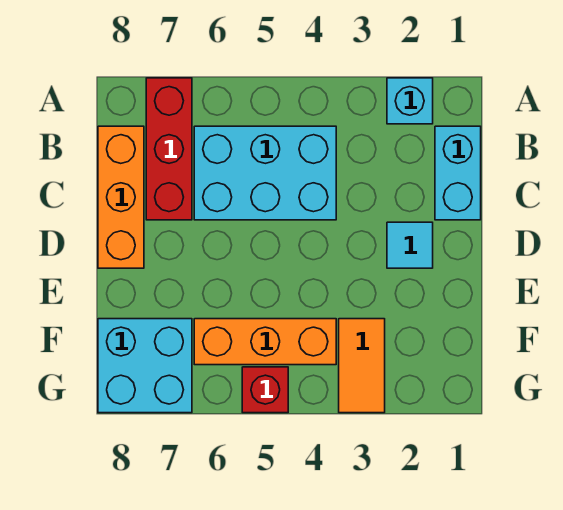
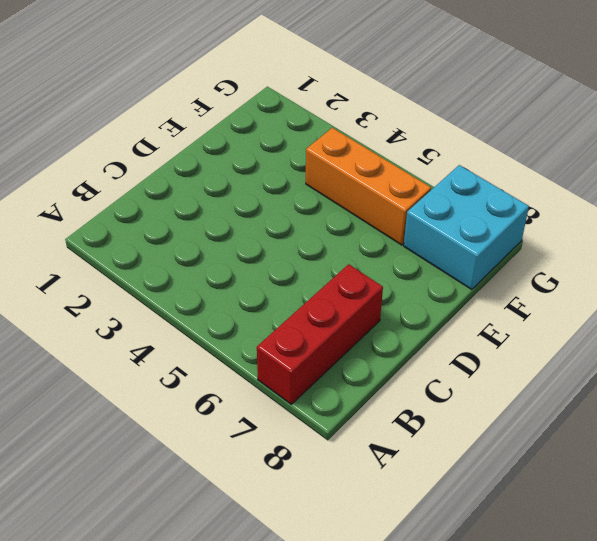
none -> cyan brick A2 level 1
none -> cyan brick B1:C1 level 1

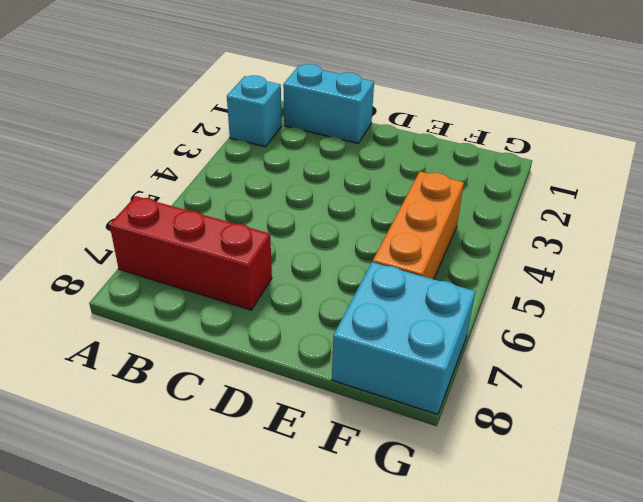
none -> cyan brick B4:C6 level 1
none -> orange brick B8:D8 level 1

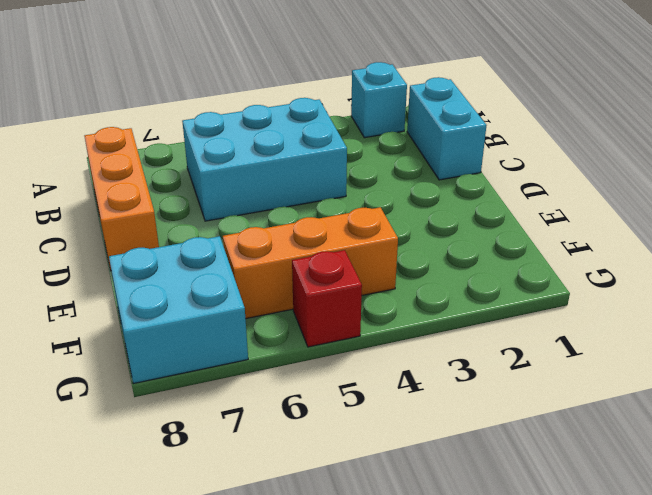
none -> red brick A7:C7 level 1
none -> cyan tile D2 level 1

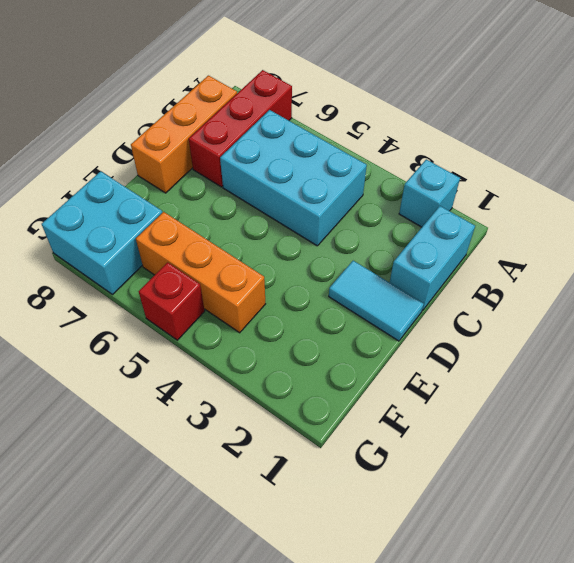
cyan tile D1:D2 level 1 -> cyan tile D2 level 1
none -> orange tile F3:G3 level 1

